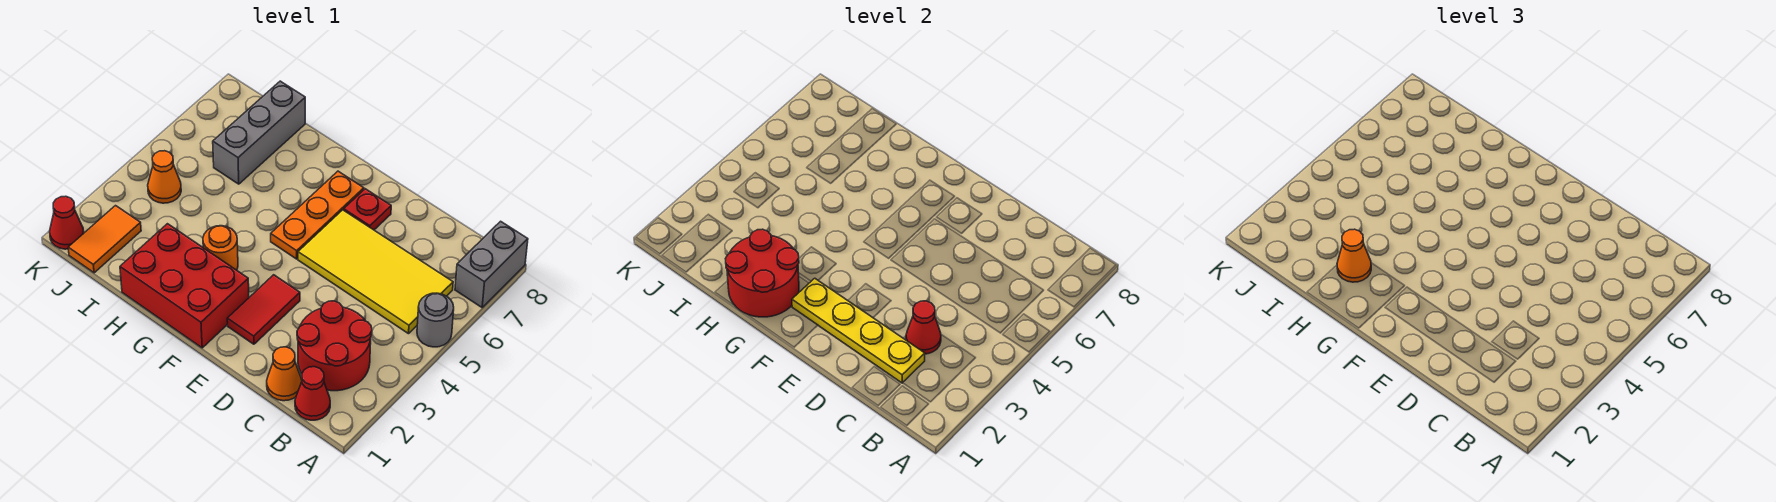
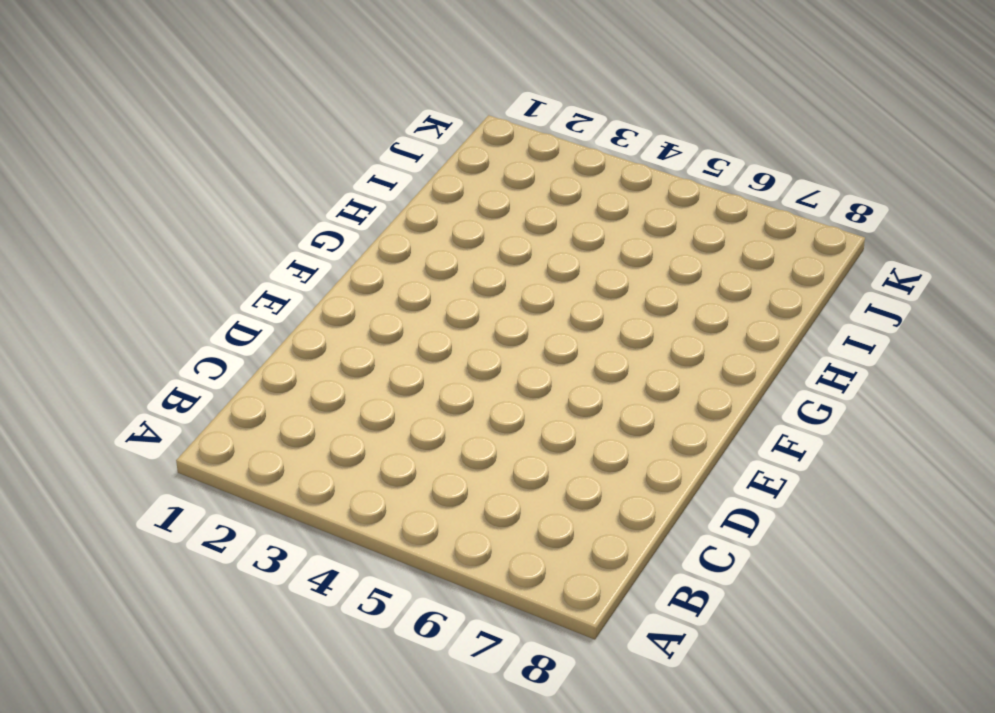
none -> grey round brick A5 level 1
none -> grey brick A7:A8 level 1
none -> red cone B1 level 1

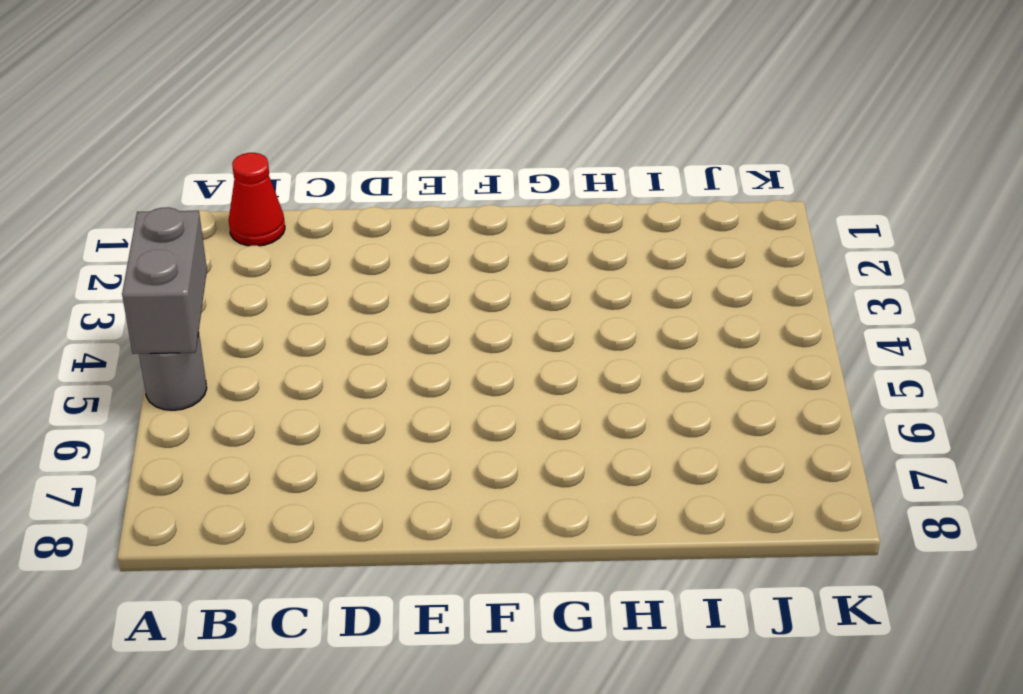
grey brick A4:A5 level 2 -> grey brick A7:A8 level 1
none -> red round brick B2:C3 level 1
none -> yellow tile B5:E6 level 1
none -> orange cone C1 level 1

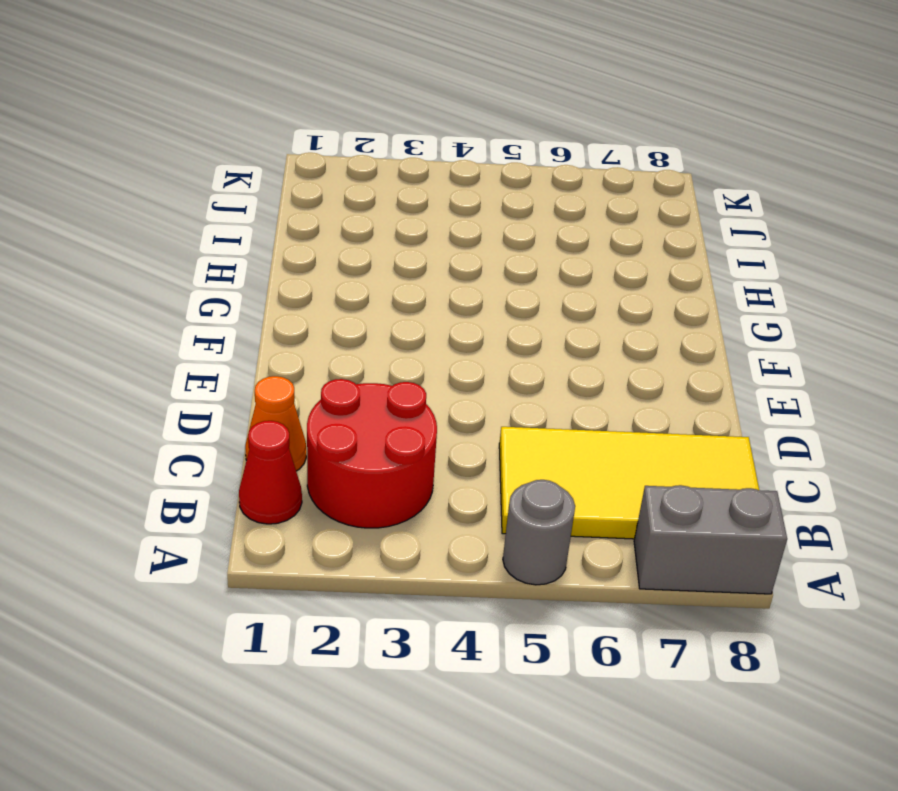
yellow tile B5:C8 level 1 -> yellow tile B5:E6 level 1
none -> red tile E2:E3 level 1
none -> red plate E7 level 1
none -> red brick F1:H2 level 1

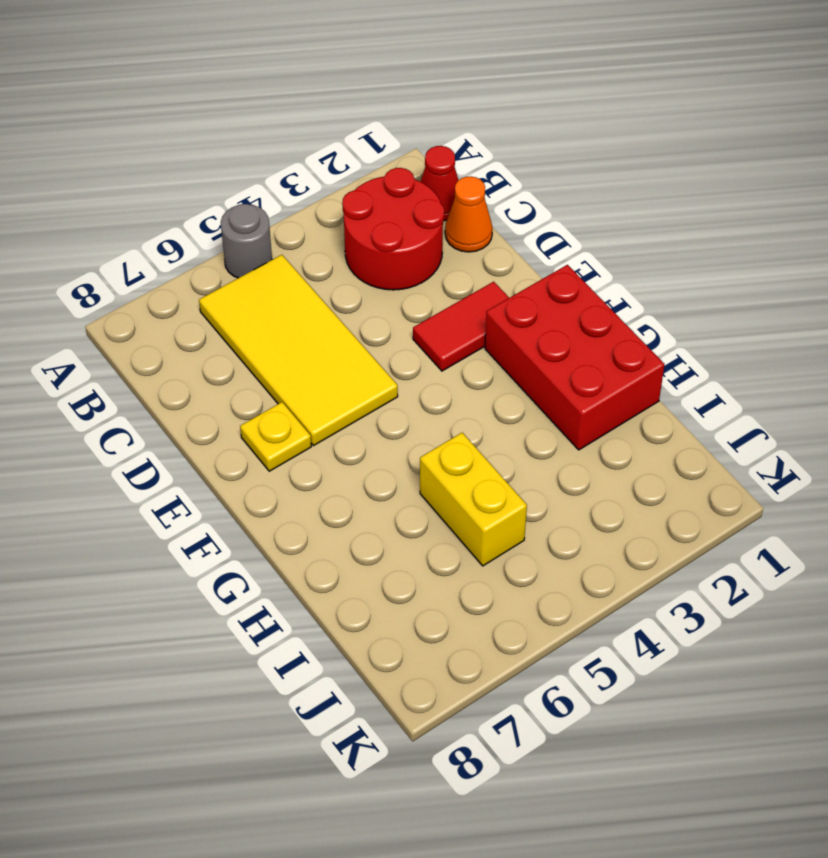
yellow plate E7 level 1 -> red plate E7 level 1
yellow brick H5:I5 level 1 -> none
none -> grey brick A7:A8 level 1
none -> orange plate F5:F7 level 1
none -> orange round brick G3 level 1

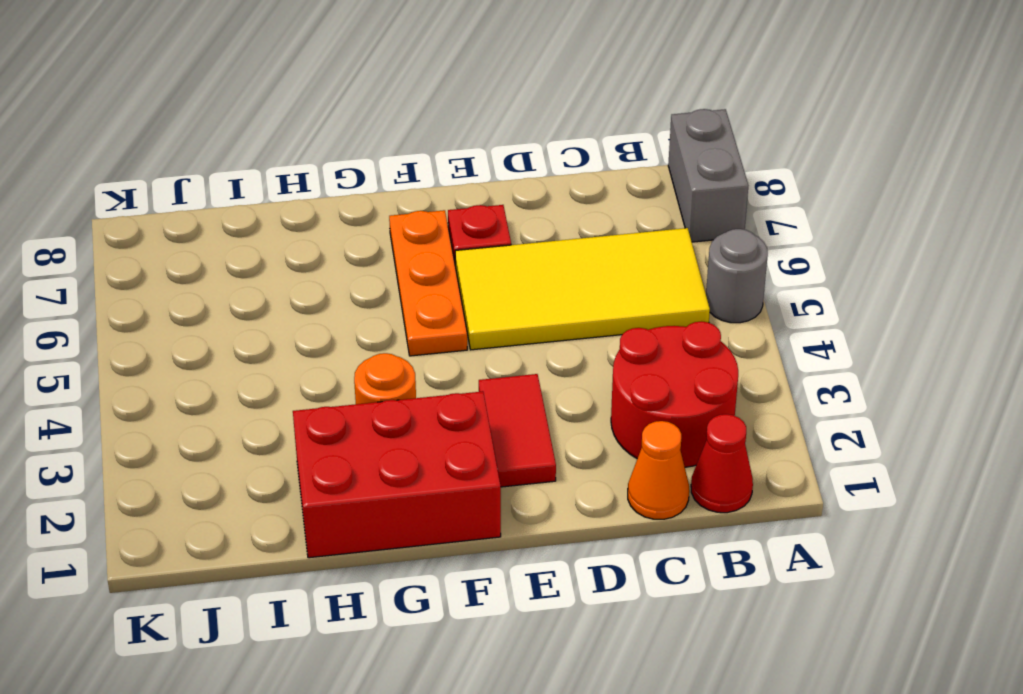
none -> grey brick I6:I8 level 1
none -> orange tile J1:J2 level 1
none -> orange cone J4 level 1

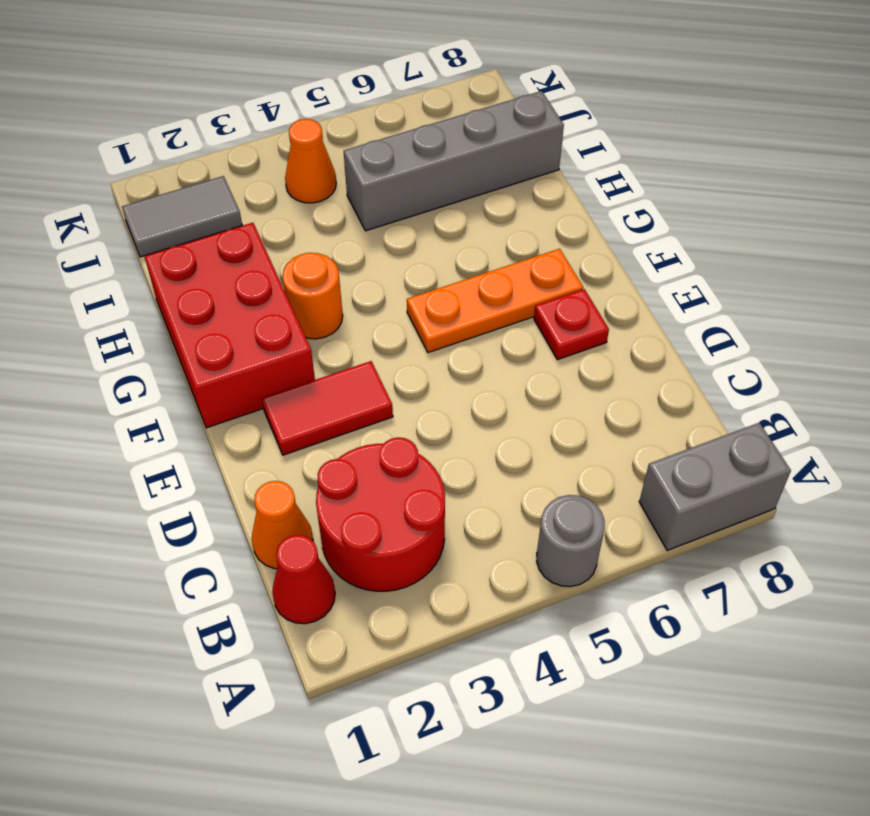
grey brick I5:I8 level 1 -> grey brick I6:I8 level 1
grey tile J1:J2 level 1 -> orange tile J1:J2 level 1
none -> yellow tile B5:E6 level 1
none -> red cone K1 level 1
none -> yellow plate C2:F2 level 2

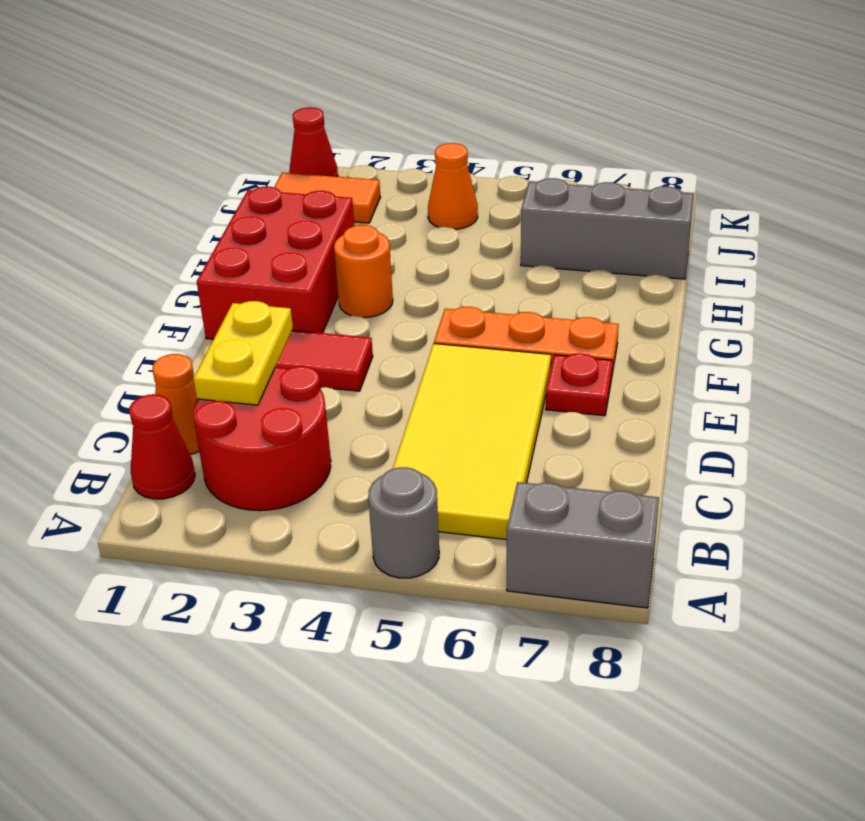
yellow plate C2:D2 level 2 -> yellow plate C2:F2 level 2
none -> red cone C3 level 2
none -> red round brick G1:H2 level 2
none -> orange cone H2 level 3

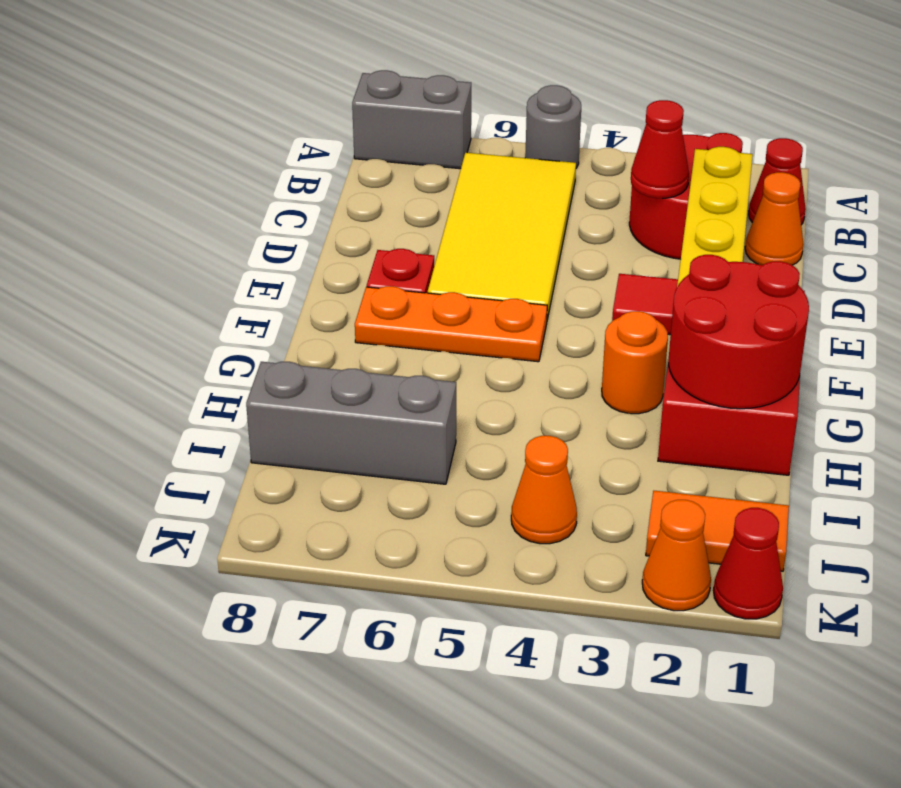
orange cone K2 level 1 -> orange cone H2 level 3

